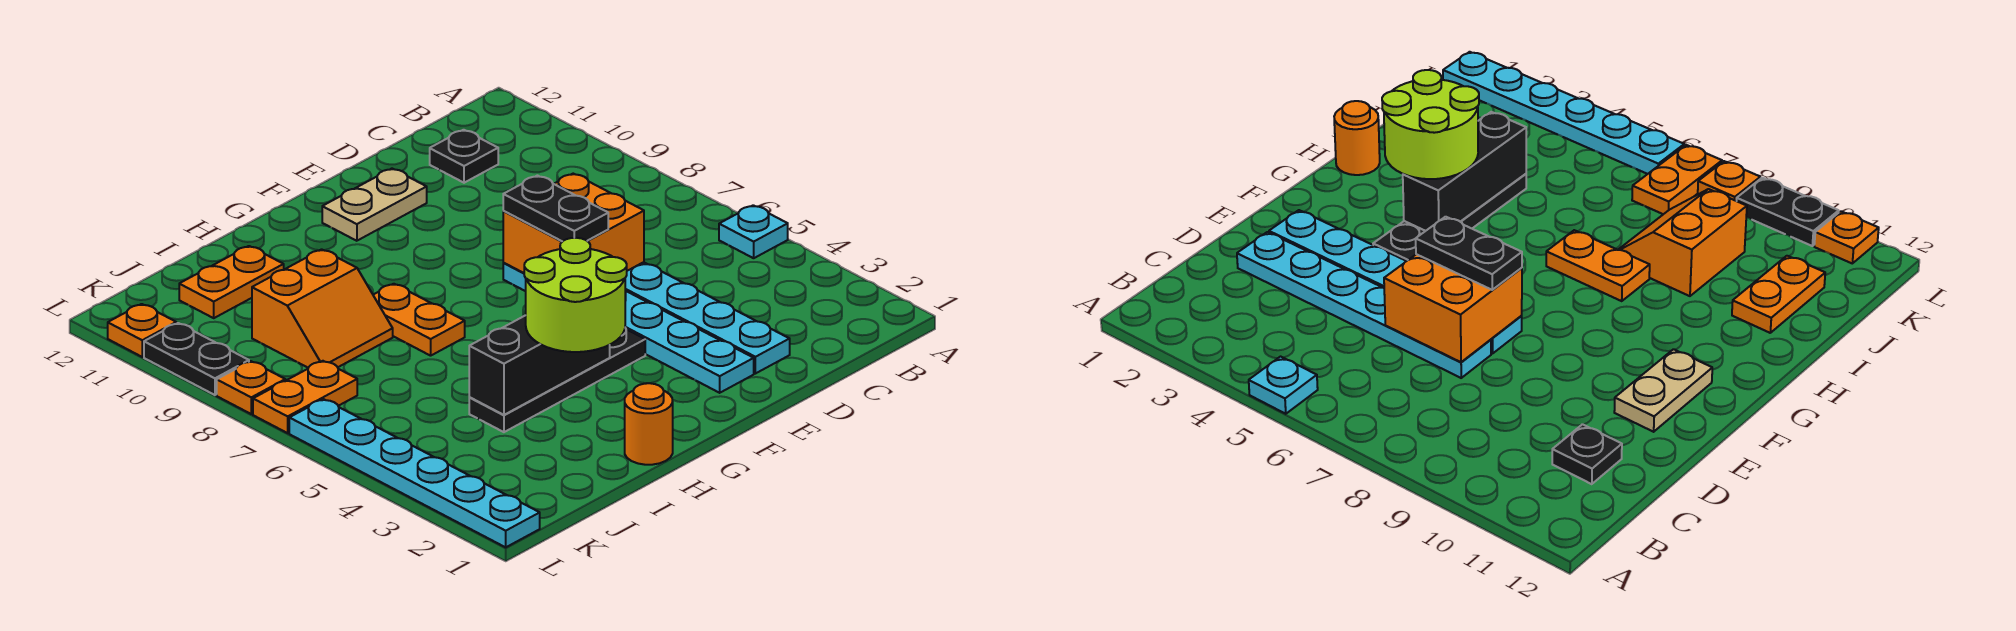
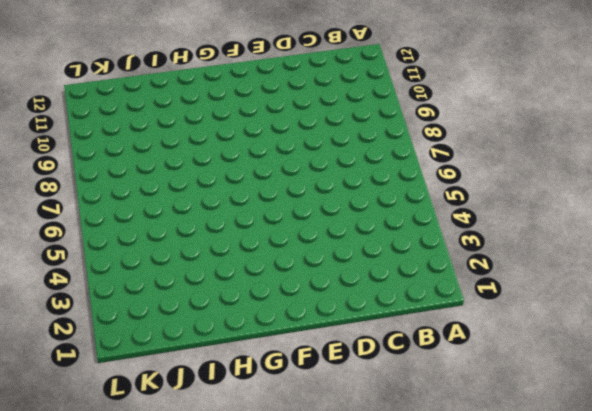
none -> cyan plate A5 level 1
none -> black plate C11 level 1
none -> cyan plate D2:D7 level 1

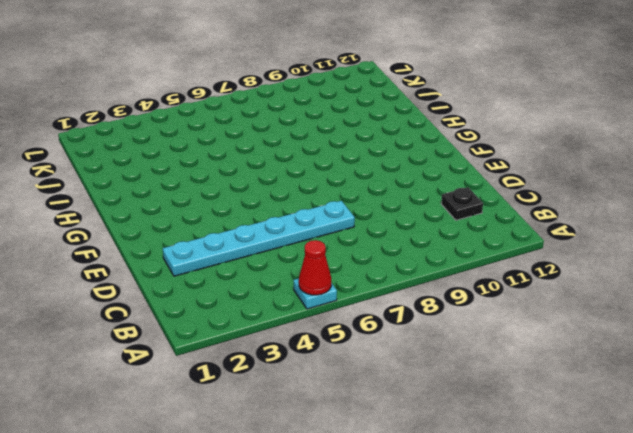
red cone A5 level 2 -> none
none -> cyan plate E2:E7 level 1
none -> tan plate E11:F11 level 1
none -> black plate F4:I4 level 1

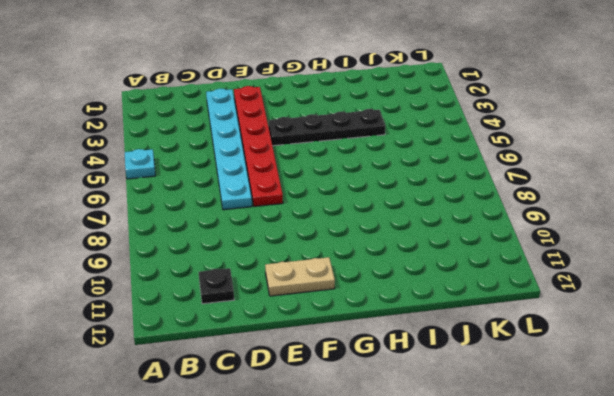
red plate E2:E7 level 1 -> cyan plate E2:E7 level 1
none -> orange round brick H1 level 1
none -> orange plate H7:H8 level 1
none -> orange slope I8:J9 level 1 top 9

